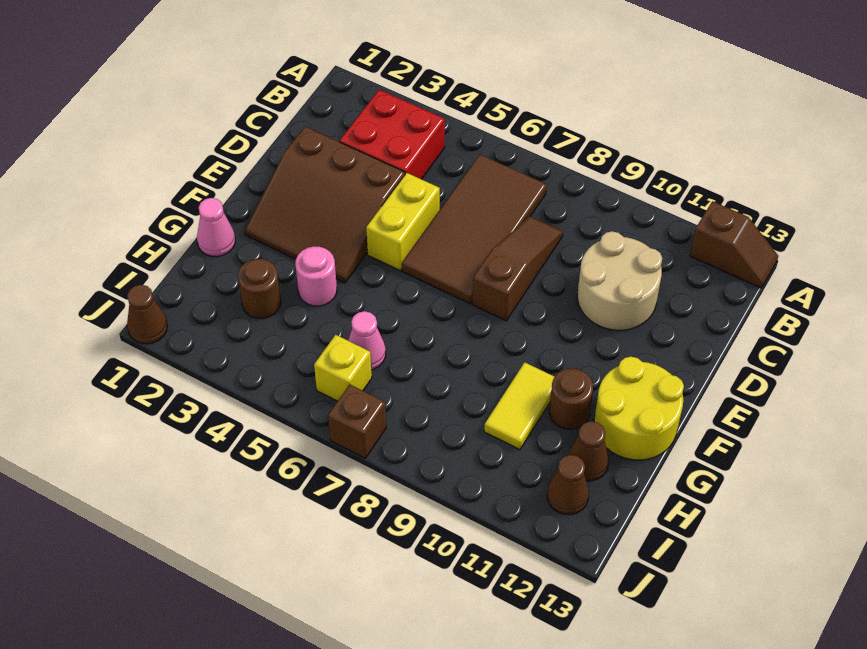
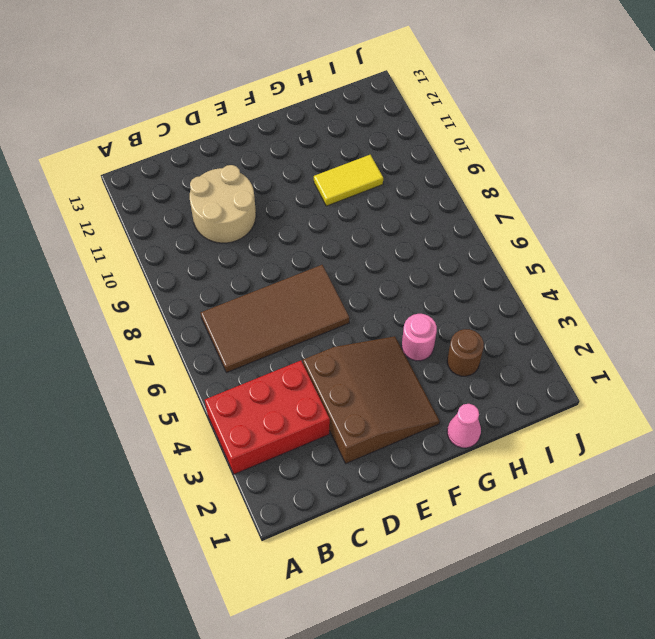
red brick A3:C4 level 1 -> red brick B3:C4 level 1
none -> brown slope A12:A13 level 1 top 12
none -> brown slope C8:E8 level 1 top E
none -> yellow brick D5:E5 level 1

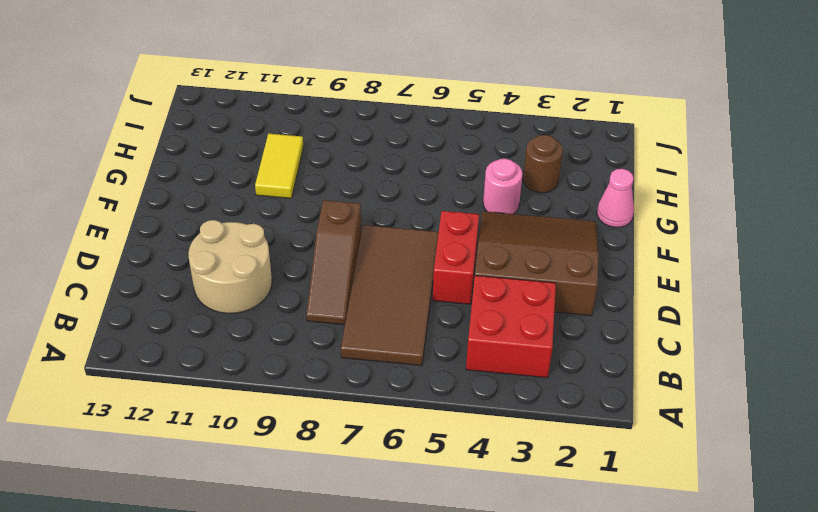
red brick D5:E5 level 1 -> yellow brick D5:E5 level 1
none -> brown slope A12:A13 level 1 top 12
none -> yellow round brick F12:G13 level 1
none -> brown round brick G11 level 1

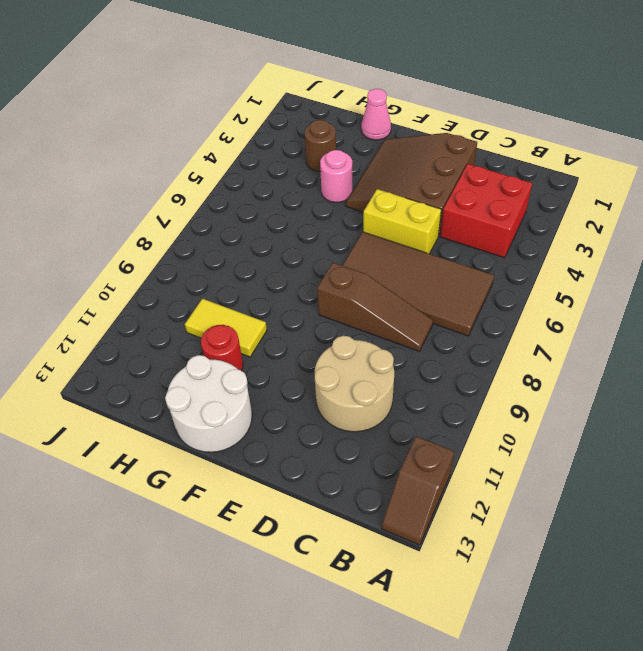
white round brick F12:G13 level 1 -> yellow round brick F12:G13 level 1
red round brick G11 level 1 -> brown round brick G11 level 1
none -> pink cone H6 level 1
none -> brown cone H12 level 1
none -> yellow brick I6 level 1

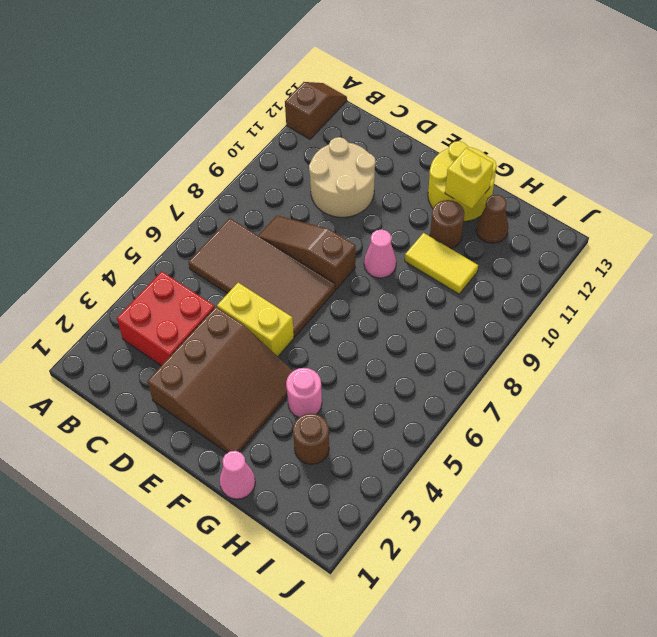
pink cone F9 level 1 -> pink cone H6 level 1
yellow brick G12 level 2 -> yellow brick I6 level 1
none -> brown cone I12 level 1
none -> brown cone J1 level 1
none -> brown brick J7 level 1

